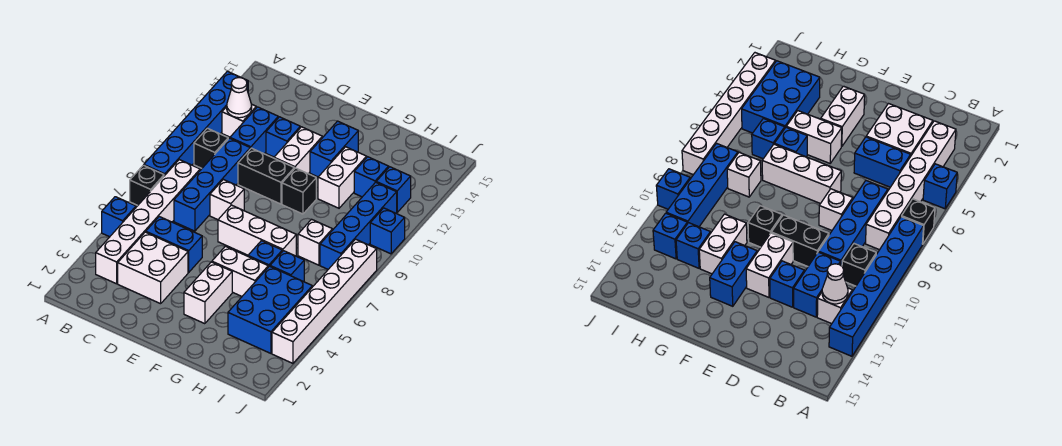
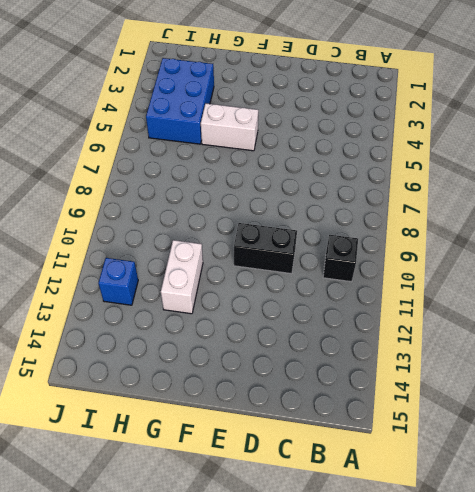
none -> blue brick A5 level 1
none -> black brick A7 level 1
none -> blue brick A8:A13 level 1
none -> white brick B3:B8 level 1

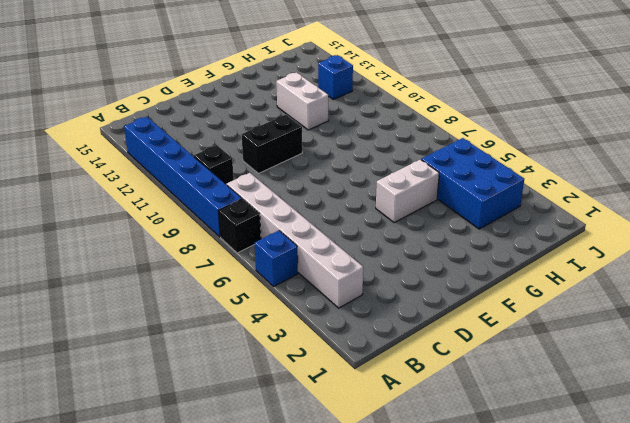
none -> white brick B12 level 1
none -> white brick C3:D4 level 1
none -> blue brick C5:D5 level 1
none -> blue brick C7:C10 level 1

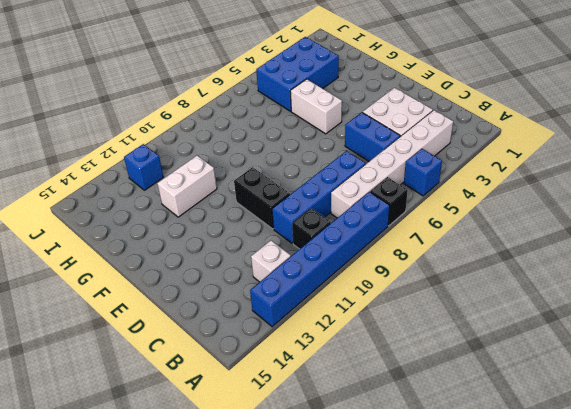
none -> blue brick C11:C12 level 1
none -> white brick D8 level 1
none -> blue brick D12 level 1
none -> white brick E7:G7 level 1

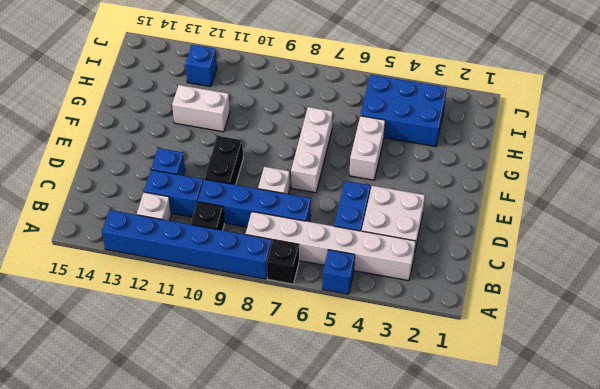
none -> white brick E11:E12 level 1
none -> white brick F3:F4 level 1
none -> black brick F10 level 1
none -> blue brick F12:F13 level 1

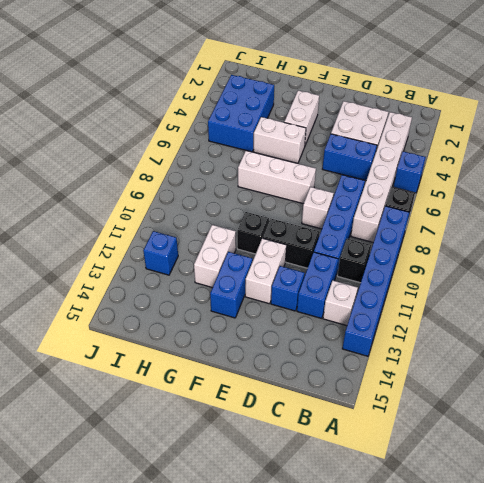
none -> blue brick G6 level 1
none -> blue brick H6 level 1
none -> white brick H8 level 1
none -> blue brick H12 level 1

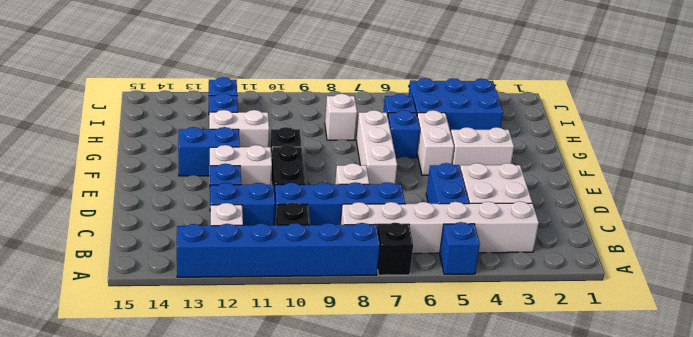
none -> blue brick I8:I11 level 1
none -> white brick J3:J8 level 1
none -> blue brick J10 level 1
none -> white cone B12 level 2

